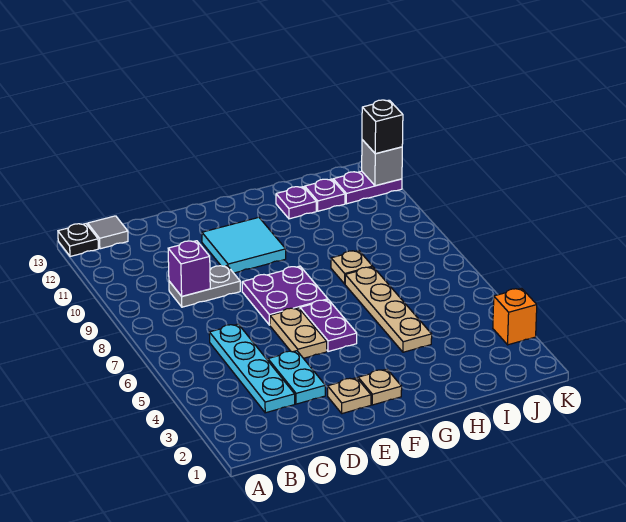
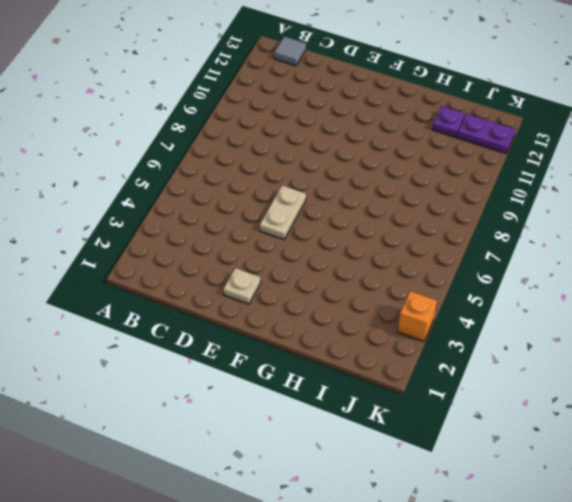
none -> black plate A13 level 1
none -> cyan plate C3:C6 level 1
none -> grey plate C9:D9 level 1

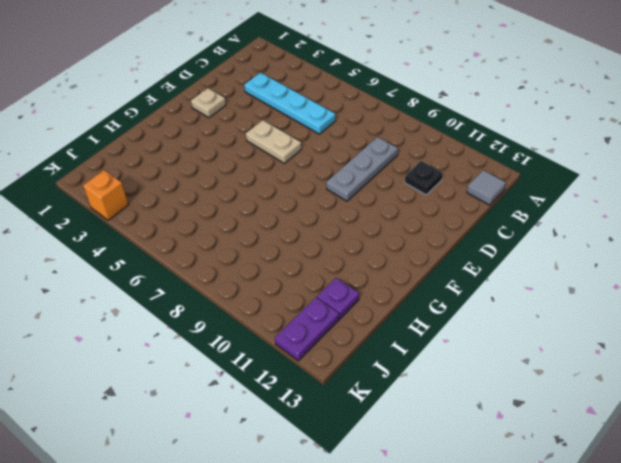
grey plate C9:E9 level 1 -> grey plate C9:D9 level 1
black plate C11 level 1 -> black plate A13 level 1
none -> cyan plate D3:D4 level 1
none -> purple plate E7:F8 level 1
none -> cyan tile E10:F11 level 1

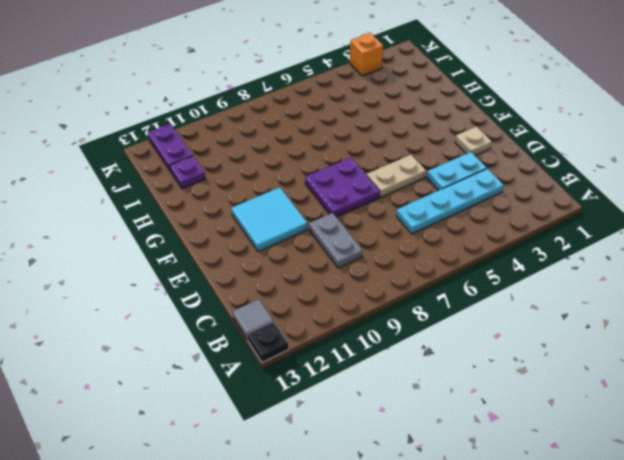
none -> tan plate F2 level 1
none -> purple plate F5:F6 level 1
none -> tan plate H4:H7 level 1

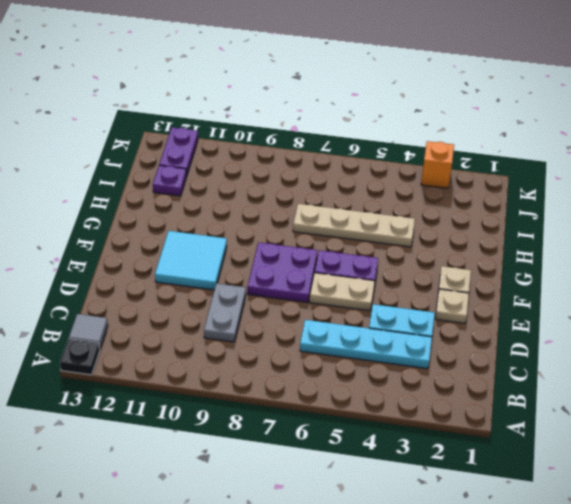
none -> tan plate H8 level 1
none -> purple plate H12 level 1
none -> purple brick C9 level 2

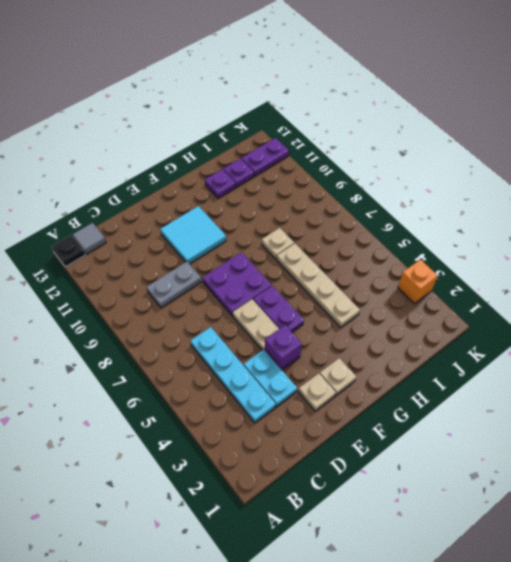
purple brick E4 level 1 -> purple brick C9 level 2
none -> grey brick K12 level 2
none -> black brick K12 level 3

